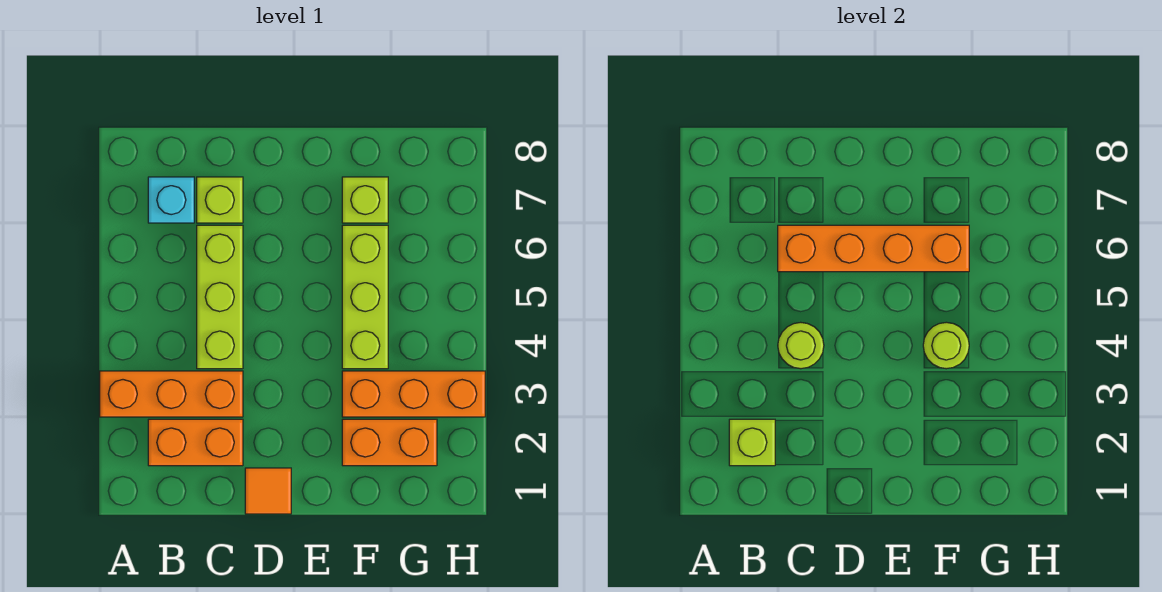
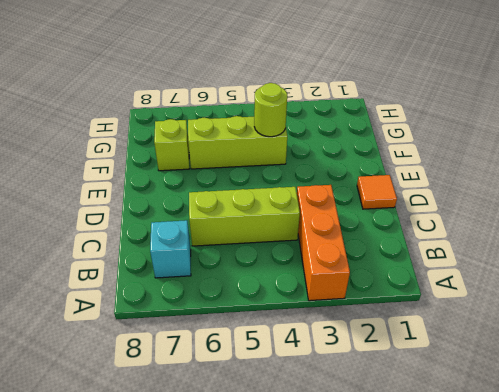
none -> orange brick B2:C2 level 1
none -> lime brick C7 level 1
none -> orange brick F2:G2 level 1

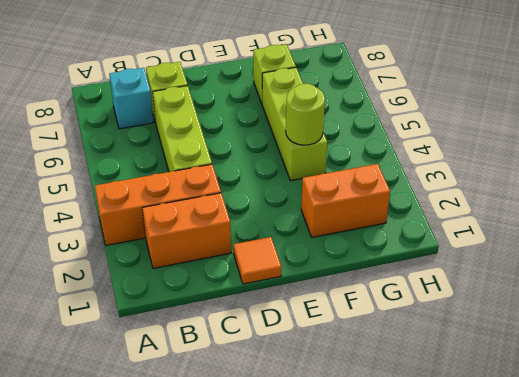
none -> orange brick F3:H3 level 1
none -> lime brick B2 level 2
none -> lime round brick C4 level 2

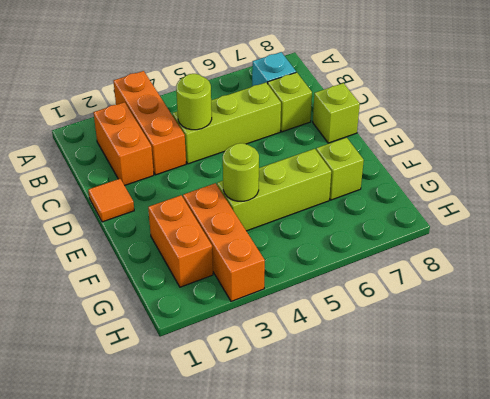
lime brick D8 level 1 -> lime brick B2 level 2
none -> orange brick C6:F6 level 2

